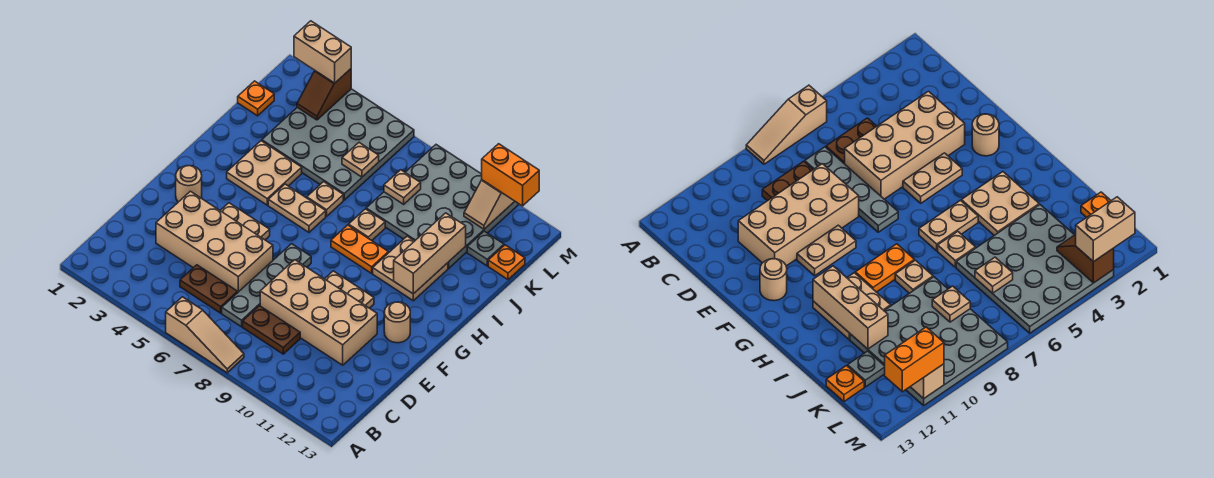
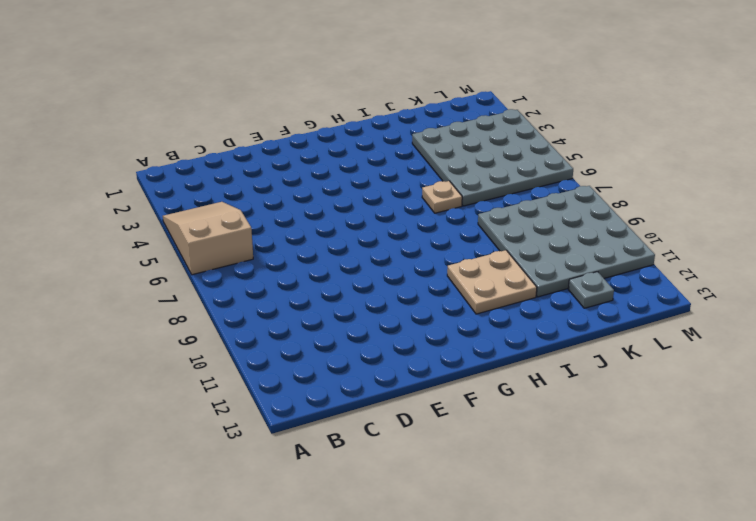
tan slope A4:B6 level 1 top 6 -> tan slope A6:A8 level 1 top 6
none -> brown plate C5:C6 level 1
none -> grey plate C7:F7 level 1
none -> brown plate C8:C9 level 1

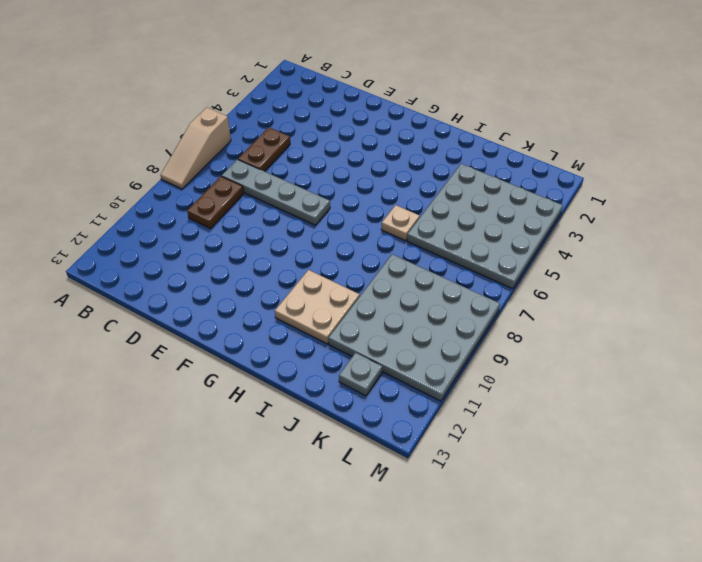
none -> tan brick D3:E6 level 1
none -> tan brick D8:E11 level 1
none -> tan round brick F2 level 1

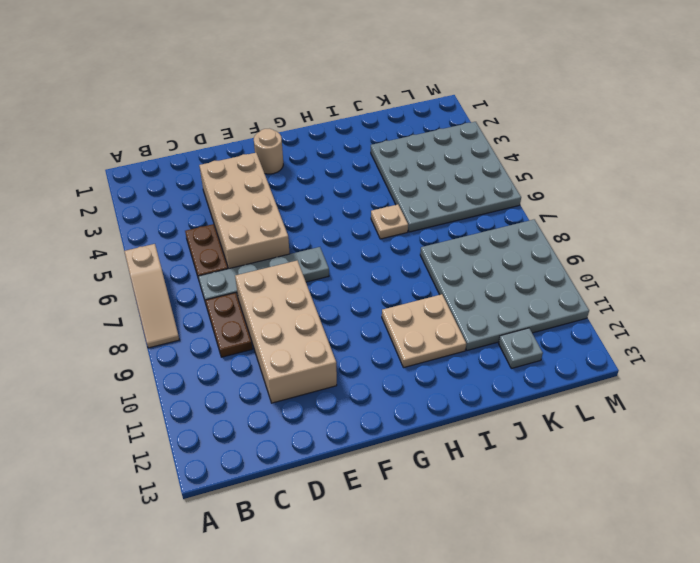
none -> tan plate F4:F5 level 1
none -> tan plate F9:F10 level 1
none -> tan round brick F12 level 1

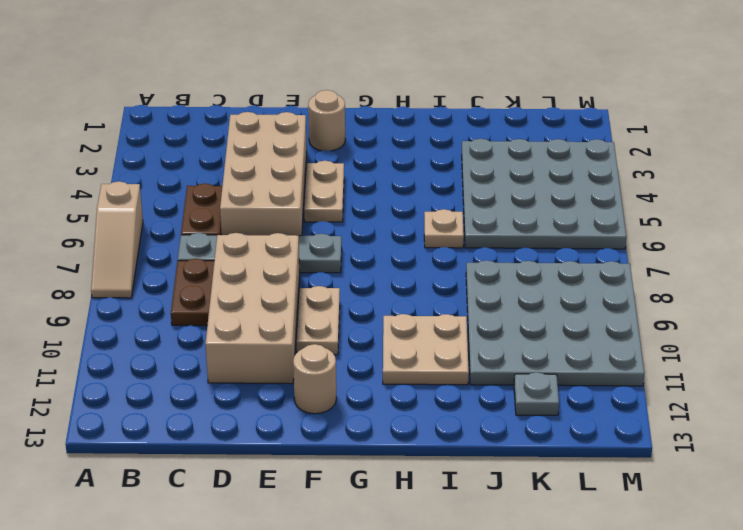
none -> tan plate H3:I4 level 1
none -> tan plate H5:H6 level 1
none -> orange plate H8:H9 level 1

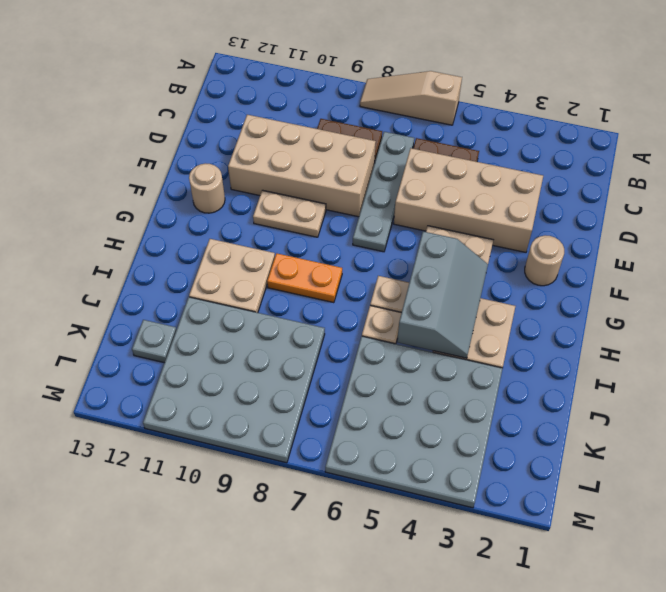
grey slope G4:I5 level 2 top 5 -> none
none -> tan plate I8 level 1
none -> orange plate K1 level 1
none -> orange plate K13 level 1

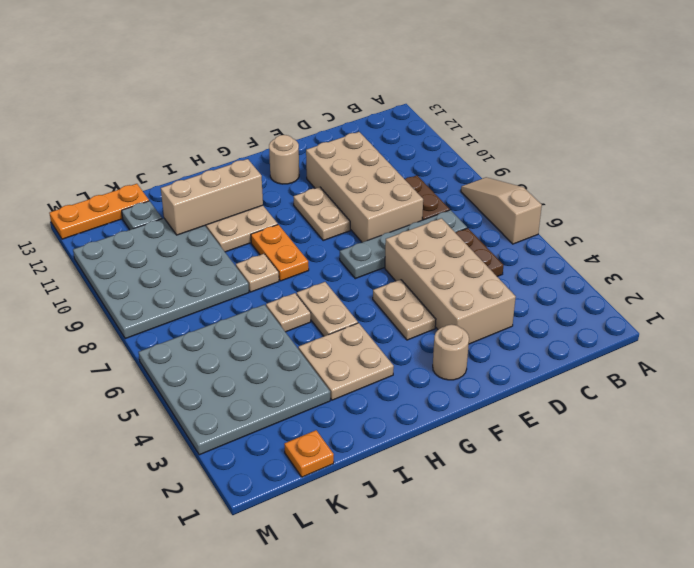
orange plate K13:M13 level 1 -> orange plate K13 level 1
none -> tan plate K6 level 2
none -> tan plate K8 level 2
none -> brown slope L3:M3 level 2 top M

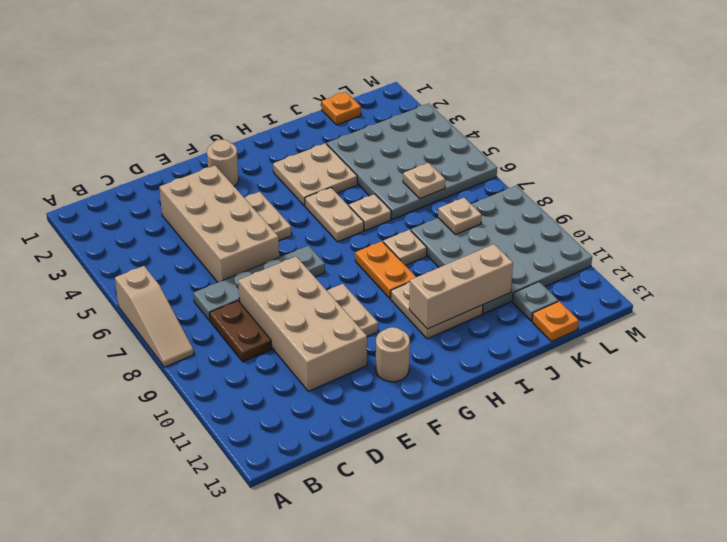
none -> brown plate C5:C6 level 1
none -> brown slope L3:M3 level 2 top M
none -> tan slope L11:M11 level 2 top M

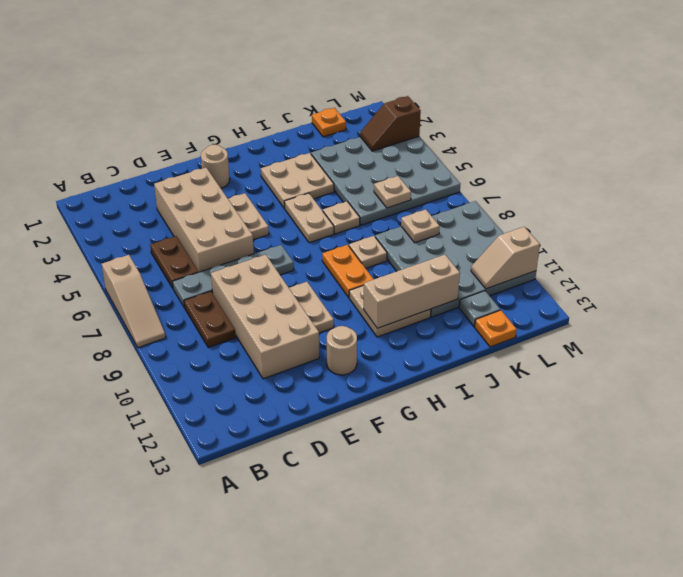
none -> tan brick M2:M3 level 3
none -> orange brick M11:M12 level 3

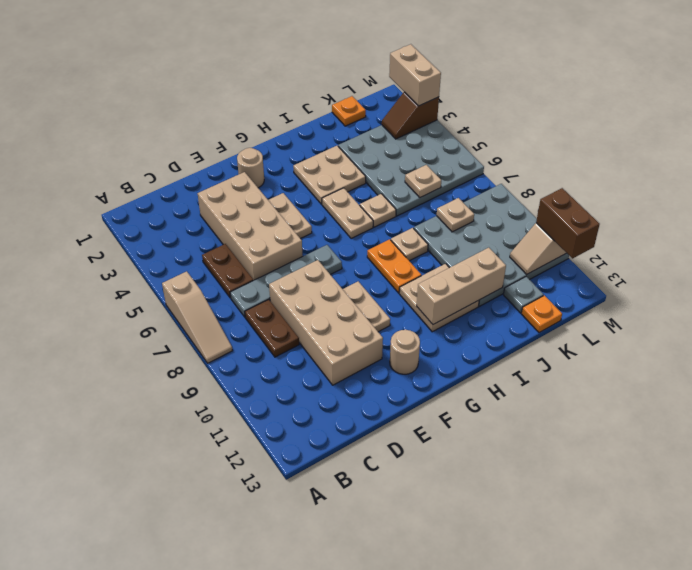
brown brick M11:M12 level 3 -> orange brick M11:M12 level 3

